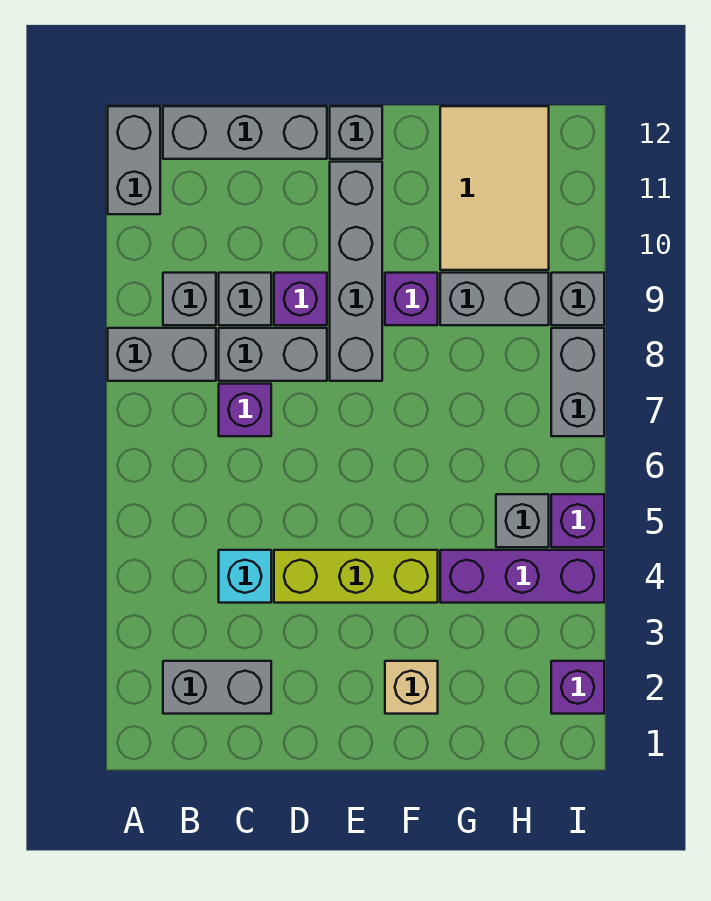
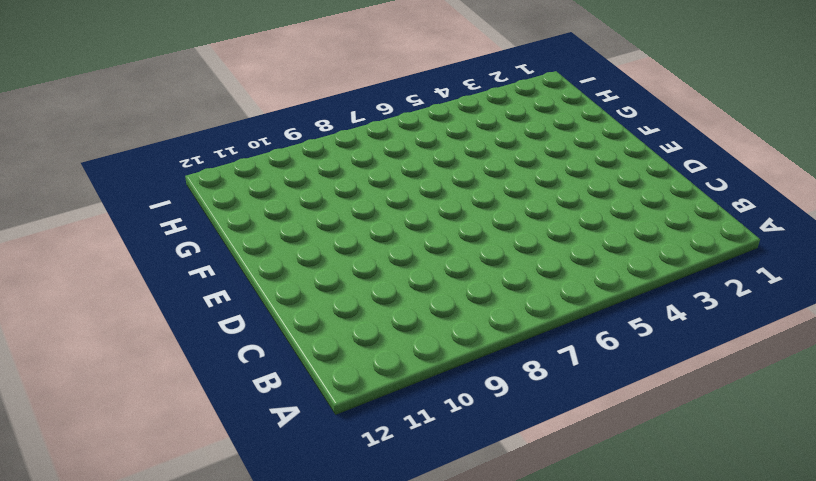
none -> grey brick A8:B8 level 1
none -> grey brick A11:A12 level 1
none -> grey brick B2:C2 level 1

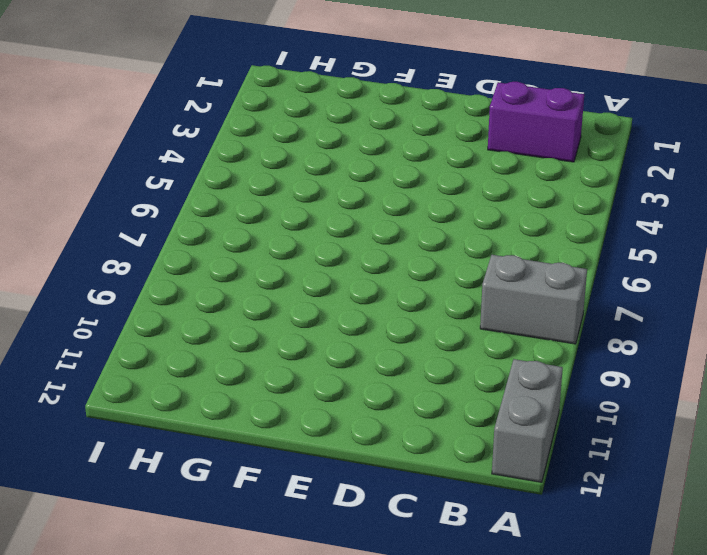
purple brick B2:C2 level 1 -> grey brick B2:C2 level 1
none -> grey brick B9 level 1
none -> grey brick B12:D12 level 1
none -> cyan brick C4 level 1

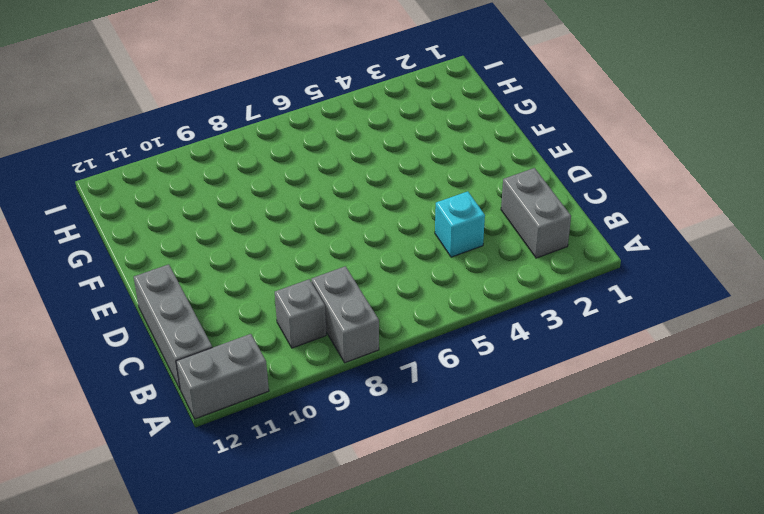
none -> purple brick C7 level 1
none -> grey brick C8:D8 level 1
none -> grey brick C9 level 1

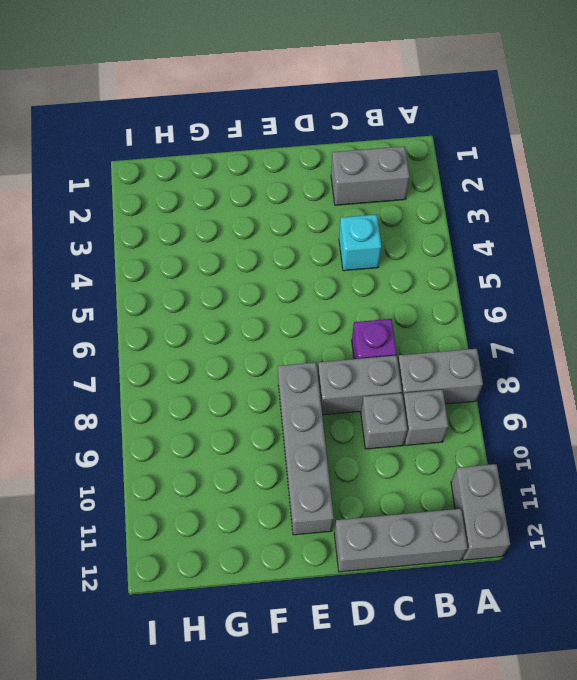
none -> lime brick D4:F4 level 1
none -> purple brick D9 level 1
none -> grey brick E12 level 1

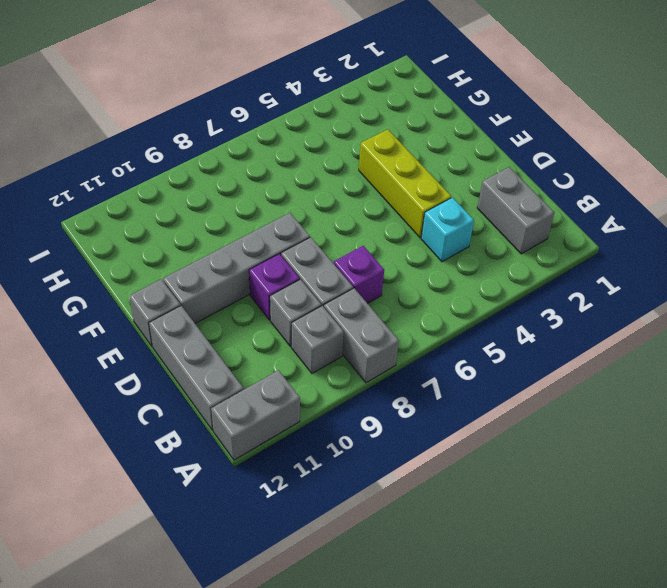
none -> tan brick F2 level 1
none -> purple brick F9 level 1
none -> purple brick G4:I4 level 1

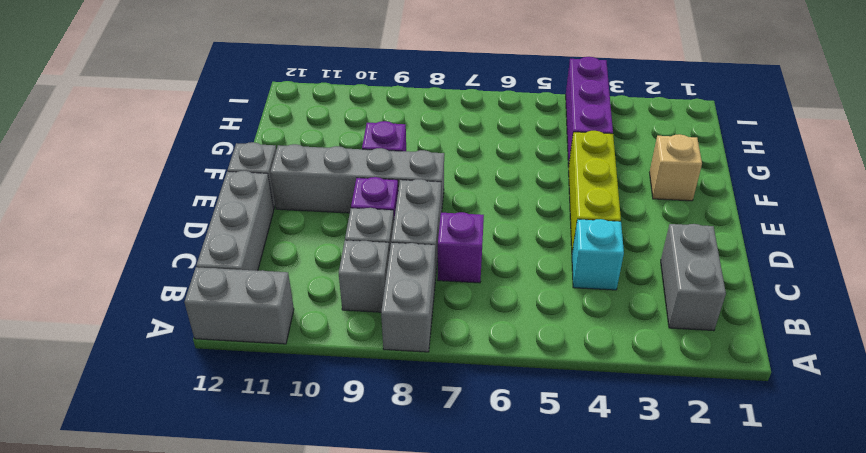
none -> grey brick G9:H9 level 1
none -> tan tile G10:H12 level 1
none -> grey brick H5 level 1

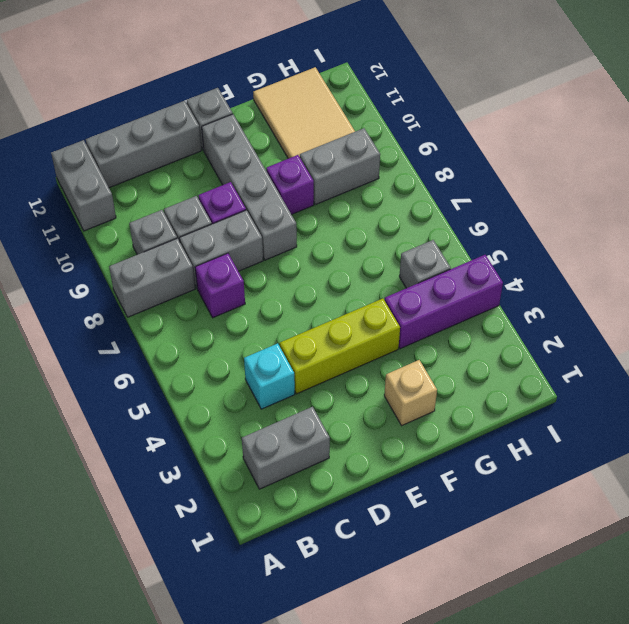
none -> purple brick I2 level 1
none -> purple brick I5 level 1
none -> grey brick I7:I8 level 1

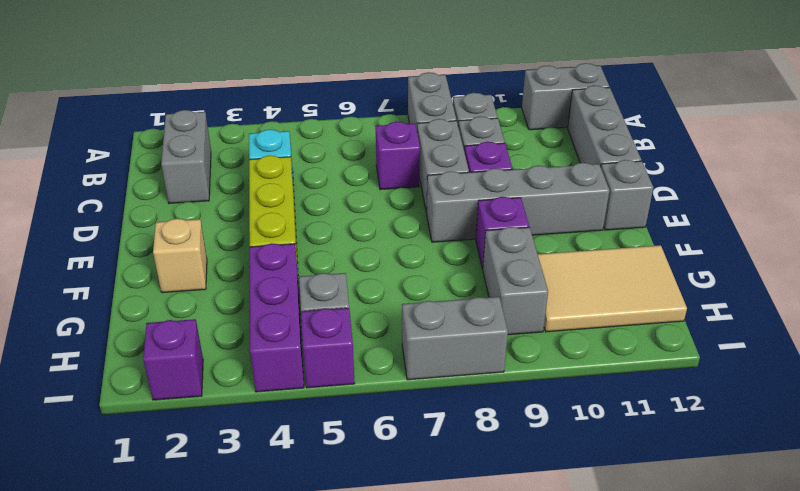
none -> grey brick I9 level 1

